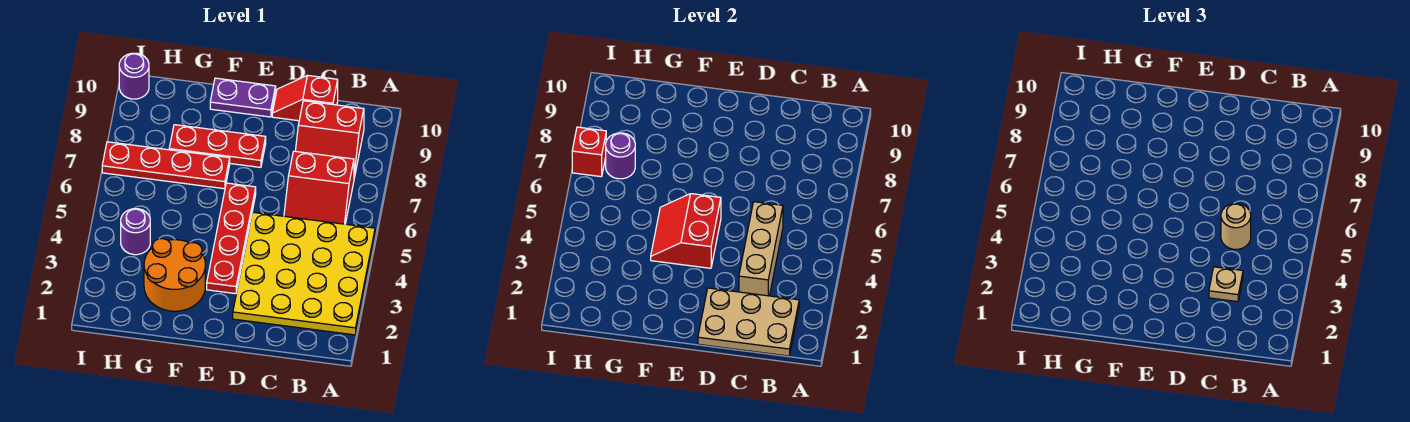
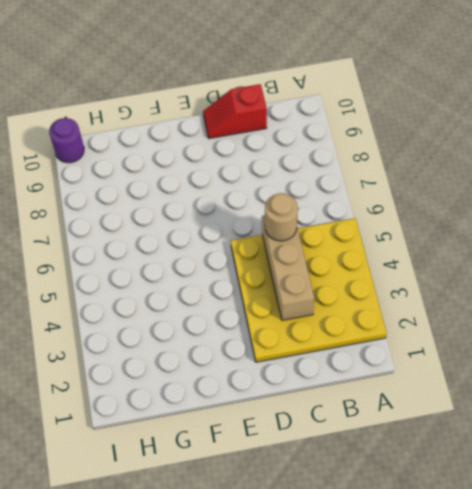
none -> red slope B6:C7 level 1 top 7
none -> red slope B8:C9 level 1 top 9
none -> red plate E3:E6 level 1

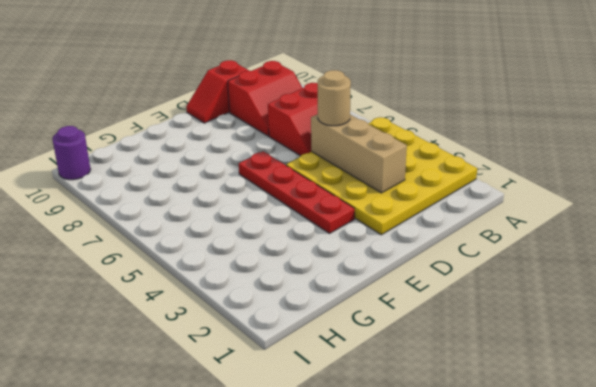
none -> red plate E8:G8 level 1
none -> purple plate E10:F10 level 1
none -> orange round brick F2:G3 level 1

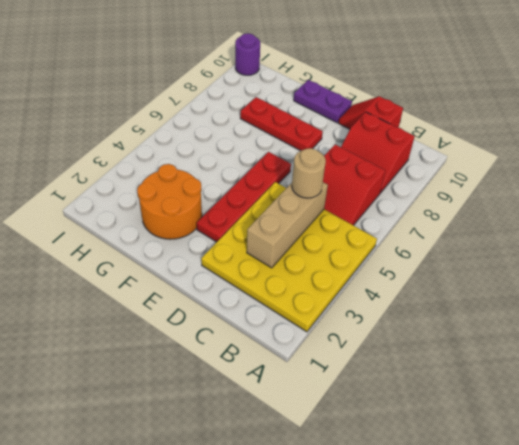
none -> red plate F7:I7 level 1
none -> purple round brick H4 level 1
none -> tan plate B1:D2 level 2

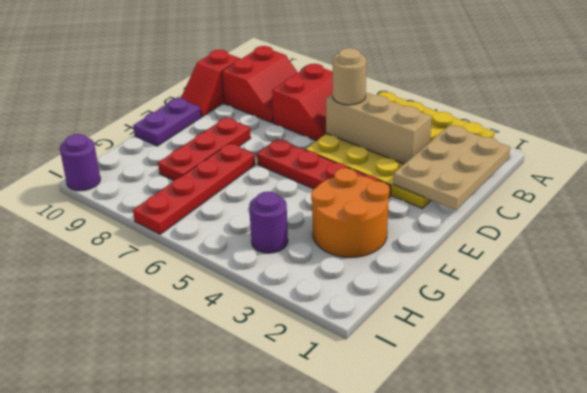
none -> red slope E4:F5 level 2 top E
none -> purple round brick H7 level 2
none -> red brick I7 level 2

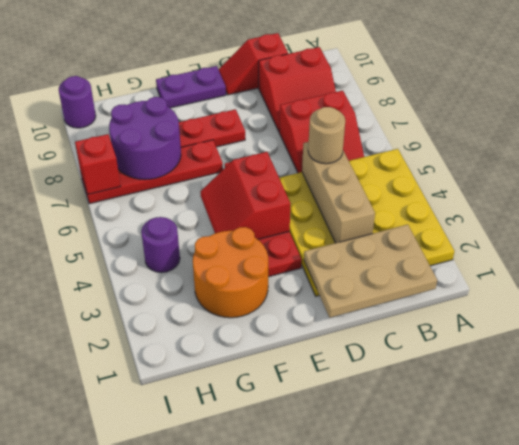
purple round brick G7:H8 level 2 -> purple round brick H7 level 2
none -> tan plate C3 level 3

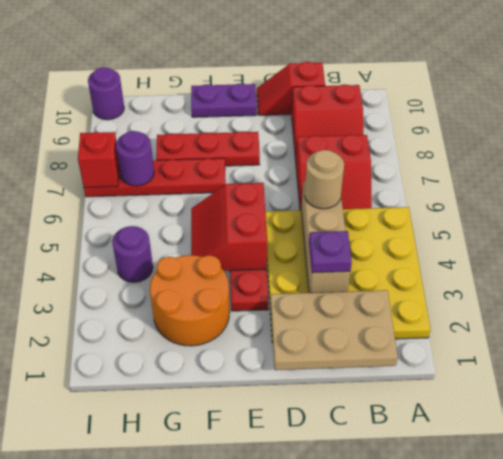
purple plate C3 level 3 -> tan plate C3 level 3

